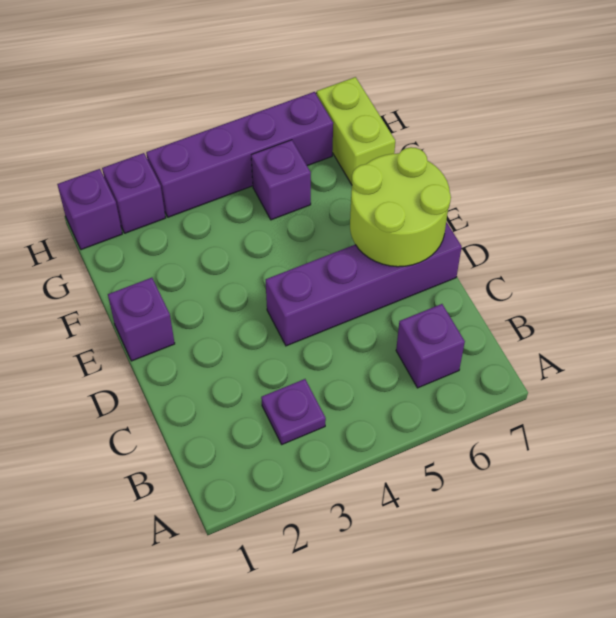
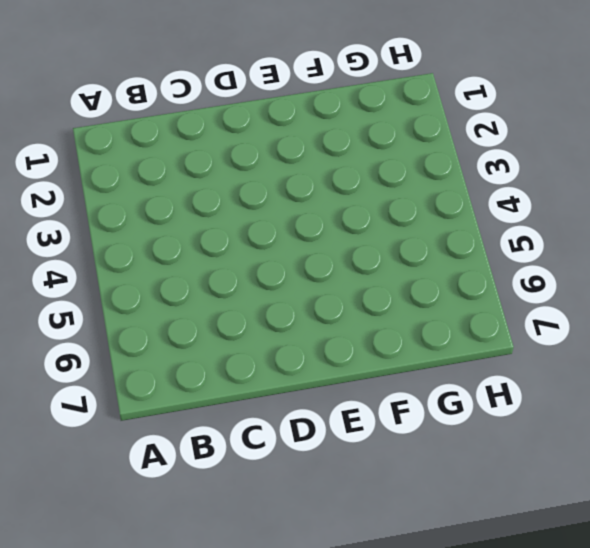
none -> purple plate B3 level 1
none -> purple brick B6 level 1

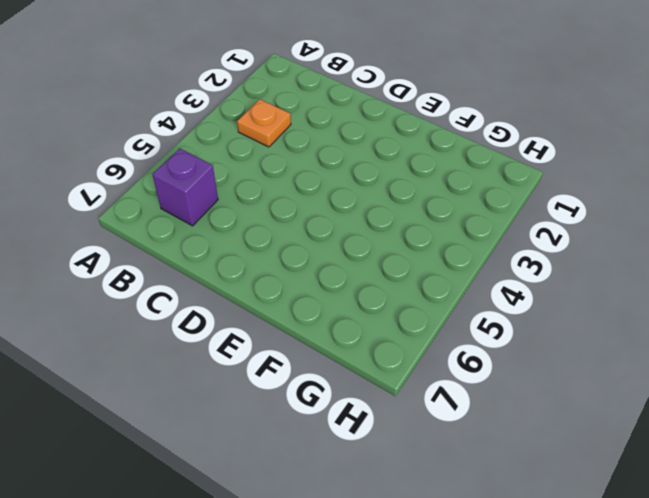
orange plate B3 level 1 -> purple plate B3 level 1
none -> purple brick D4:D7 level 1
none -> purple brick E1 level 1

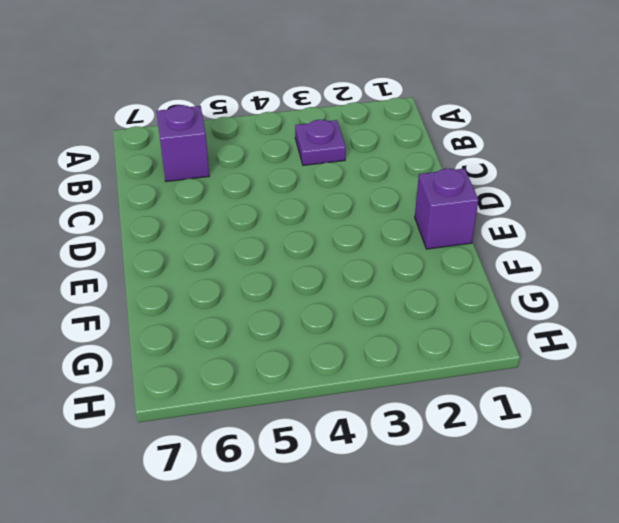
none -> purple brick D4:D7 level 1
none -> purple brick G5 level 1

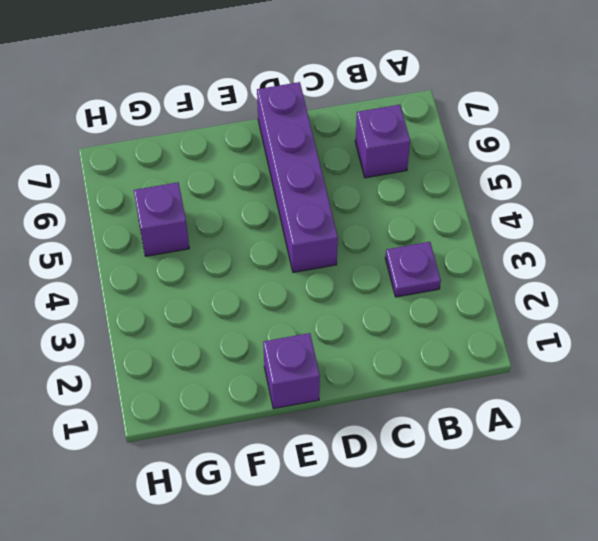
none -> lime brick G7:H7 level 1
none -> purple brick H1 level 1

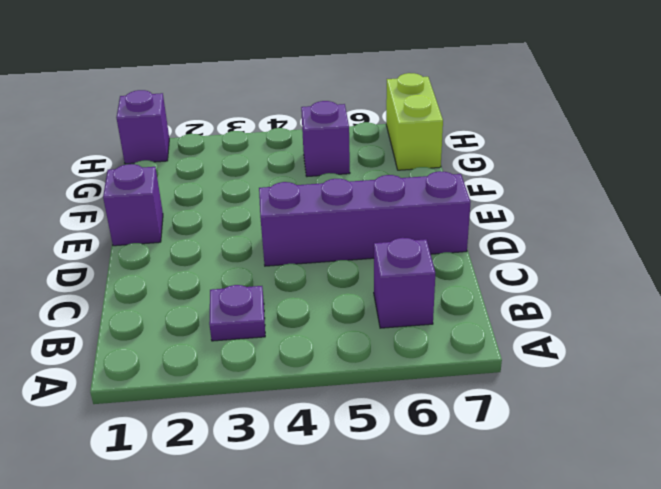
none -> purple brick H2 level 1
none -> purple brick H3:H6 level 1

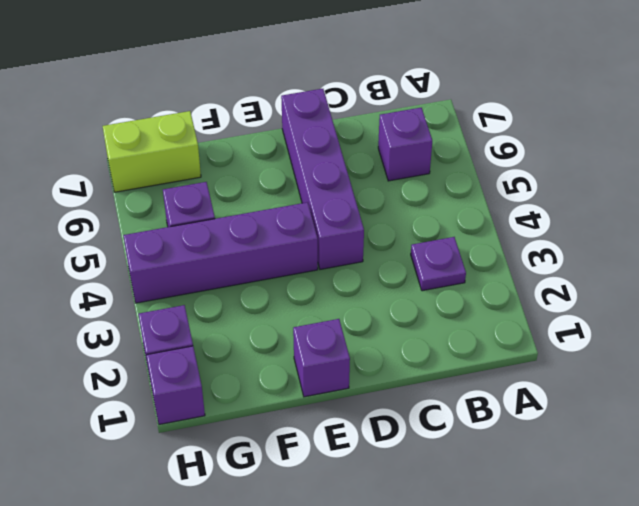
purple brick E4:H4 level 1 -> purple brick H3:H6 level 1
none -> lime round brick D6:E7 level 2

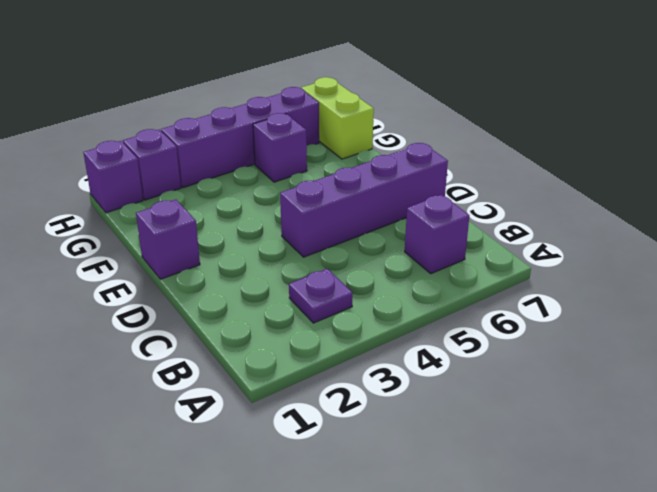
none -> lime round brick D6:E7 level 2

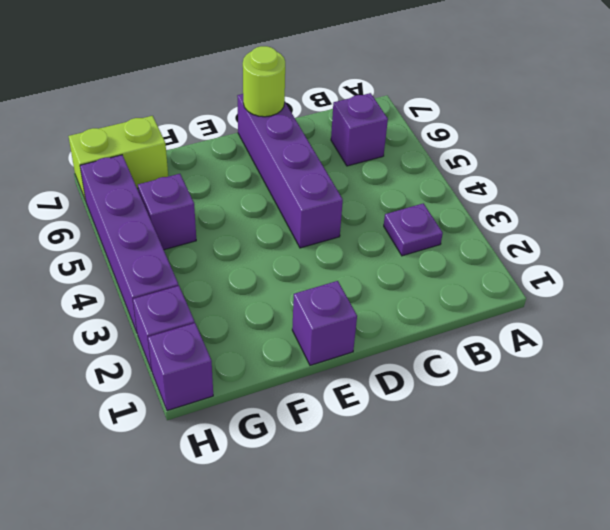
lime round brick D7 level 2 -> lime round brick D6:E7 level 2

